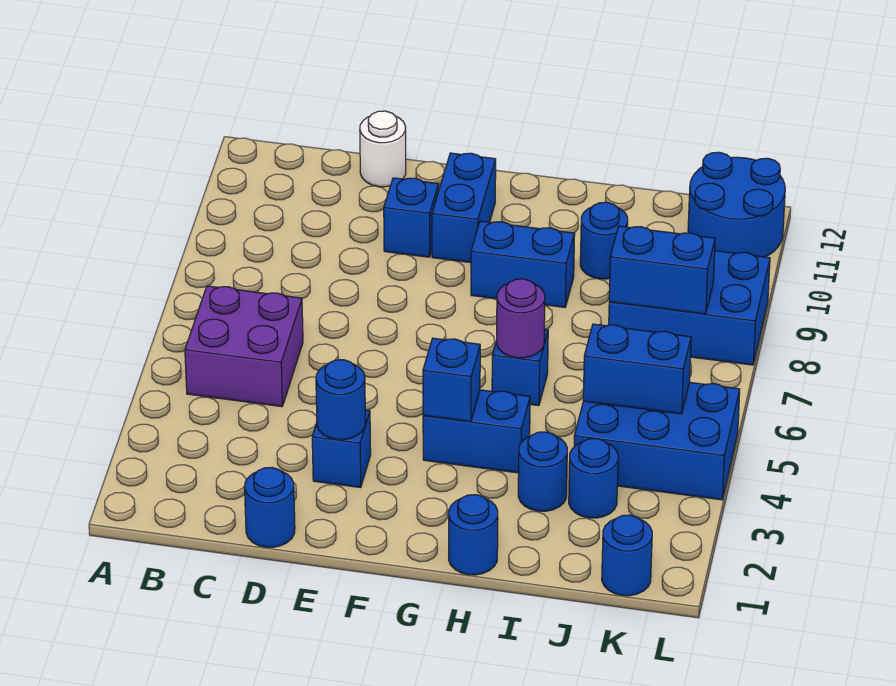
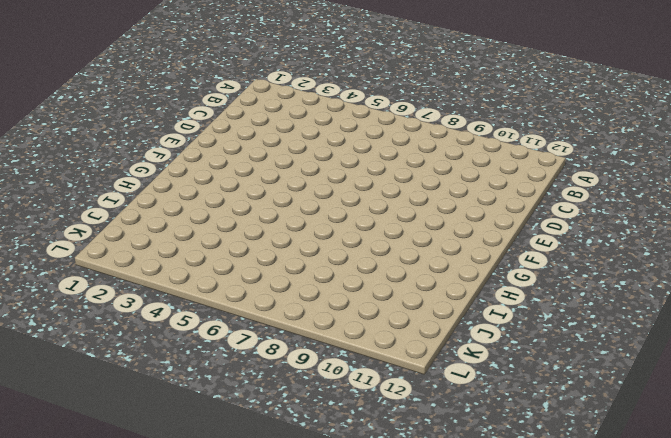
none -> purple brick B5:C6 level 1
none -> blue round brick D1 level 1
none -> white round brick D12 level 1

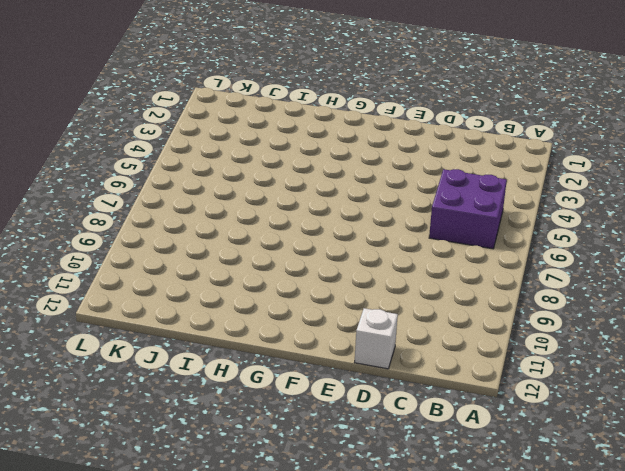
white brick D12 level 1 -> white round brick D12 level 1
none -> blue round brick D1 level 1
none -> blue brick E3 level 1
none -> blue brick E10 level 1

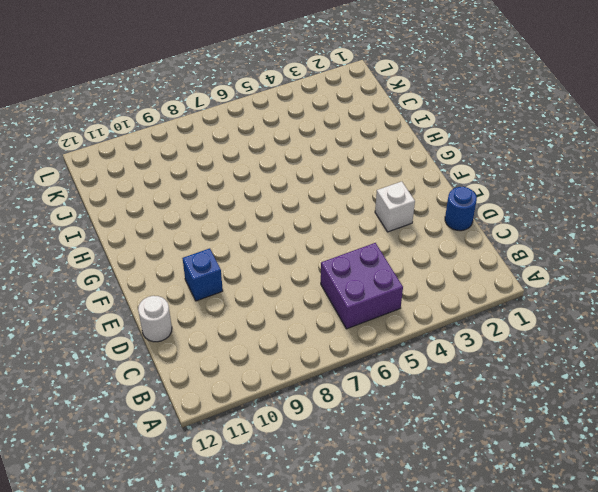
white brick E3 level 1 -> blue brick E3 level 1
none -> blue brick F10:F11 level 1
none -> blue brick G4:H4 level 1
none -> blue brick G9:H9 level 1

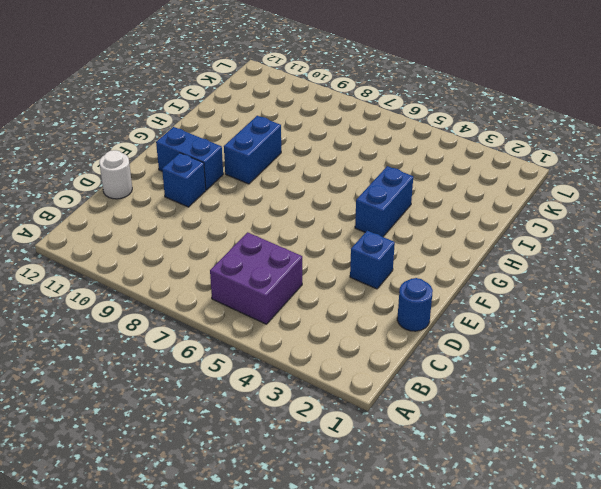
none -> blue round brick H1 level 1
none -> blue brick H6 level 1
none -> blue round brick I3 level 1

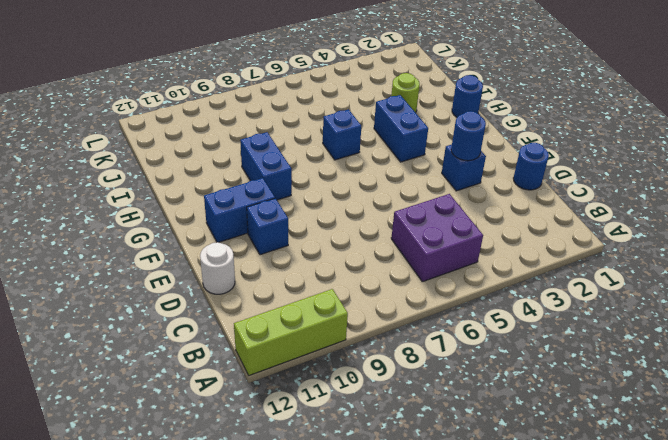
lime brick A10:A12 level 1 -> none
lime round brick I3 level 1 -> blue round brick I3 level 1
none -> blue round brick I10 level 1
none -> blue round brick J3 level 1
none -> blue brick J4:L5 level 1

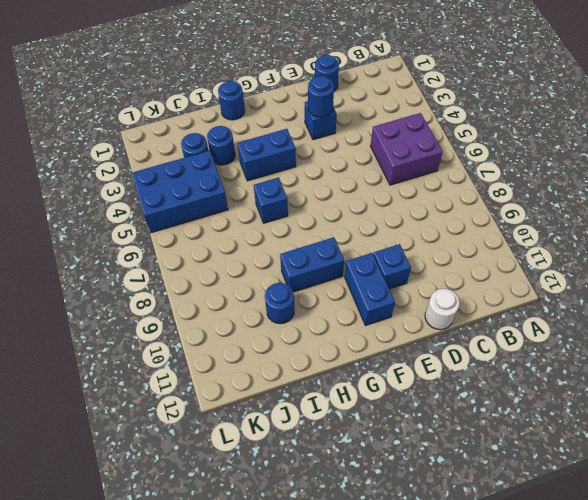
none -> blue brick J8:L9 level 1
none -> blue round brick K1 level 1
none -> blue round brick K11:L12 level 1

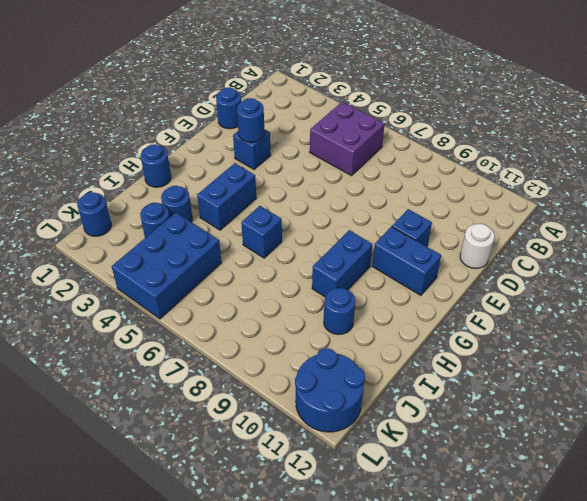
none -> blue brick J8:L9 level 1
none -> blue brick G4 level 2
none -> purple round brick H6 level 2

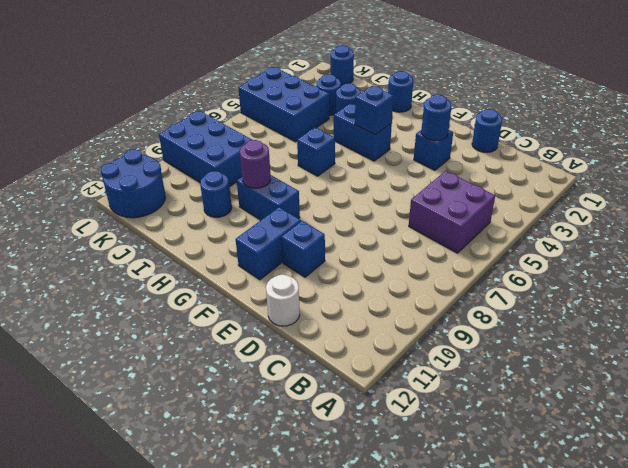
purple round brick H9 level 2 -> purple round brick H6 level 2
none -> blue brick J5:K5 level 2
none -> blue brick J8:K8 level 2

